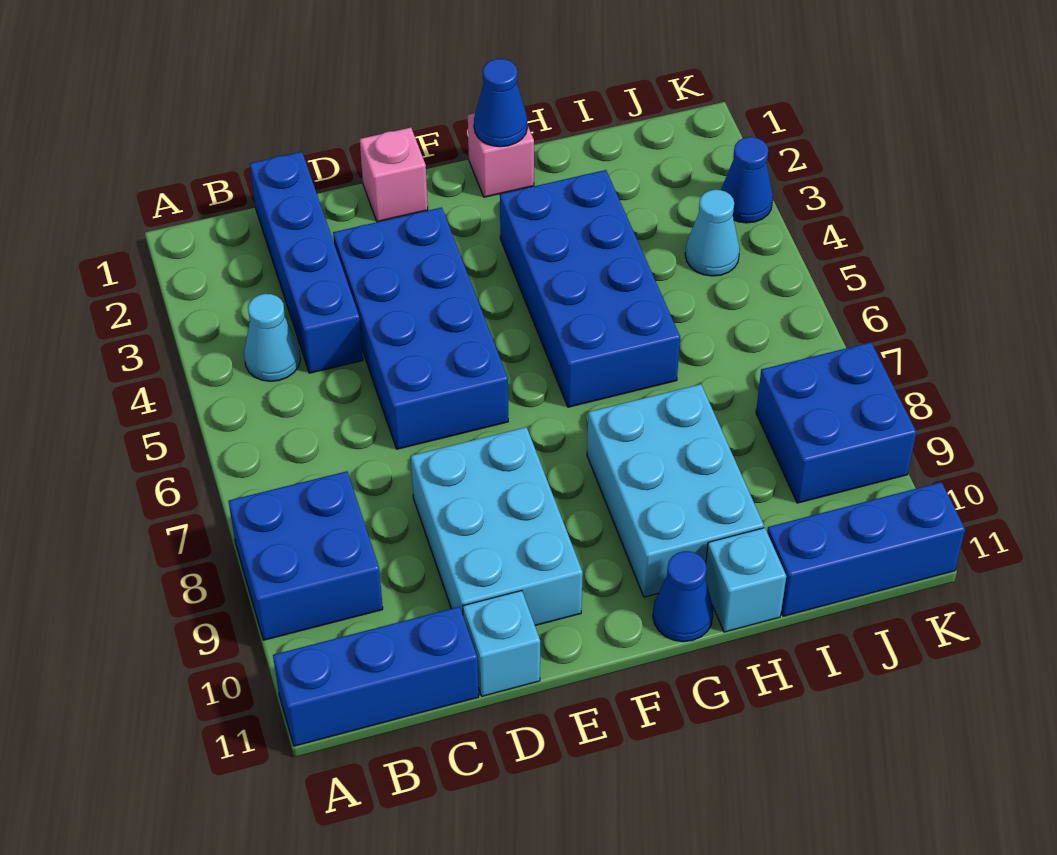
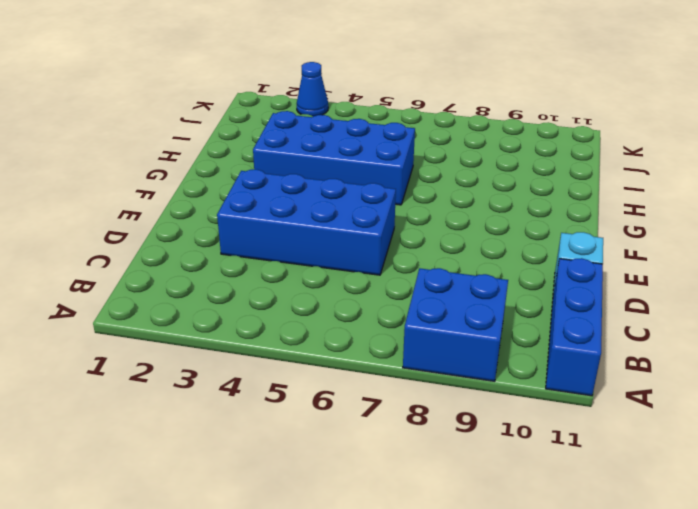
none -> cyan cone B4 level 1
none -> blue brick C1:C4 level 1
none -> cyan brick D8:E10 level 1

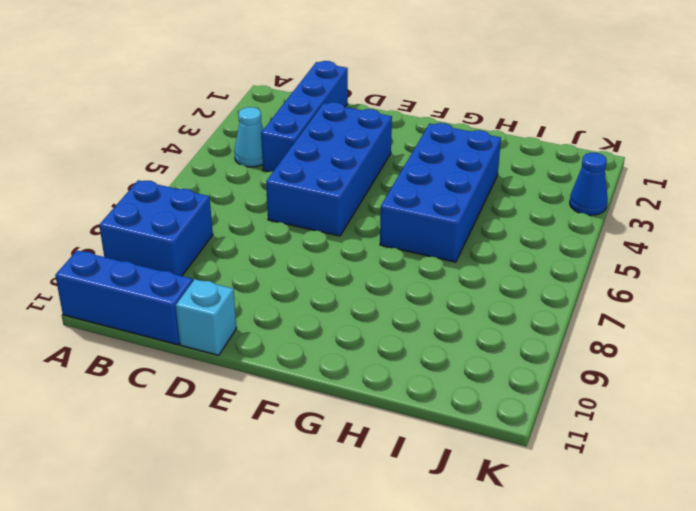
none -> cyan brick D8:E10 level 1
none -> pink brick E1 level 1
none -> pink brick G1 level 1

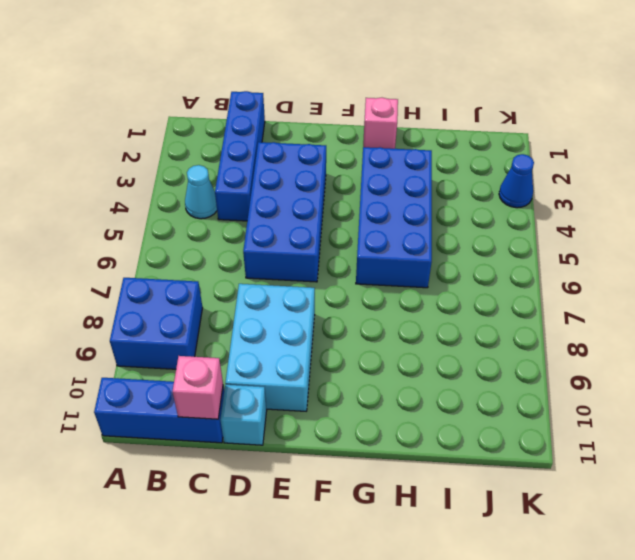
pink brick C11 level 2 -> pink brick E1 level 1
none -> cyan brick G8:H10 level 1
none -> blue cone G11 level 1
none -> cyan brick H11 level 1

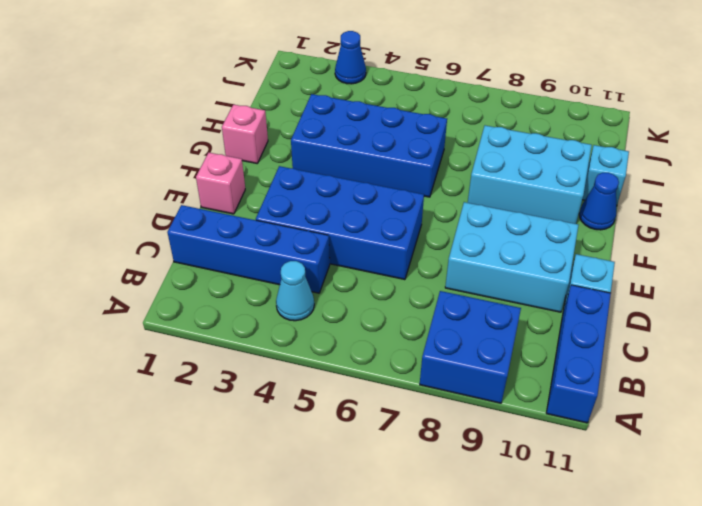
none -> blue brick I11:K11 level 1
none -> cyan cone J4 level 1
none -> blue brick J8:K9 level 1

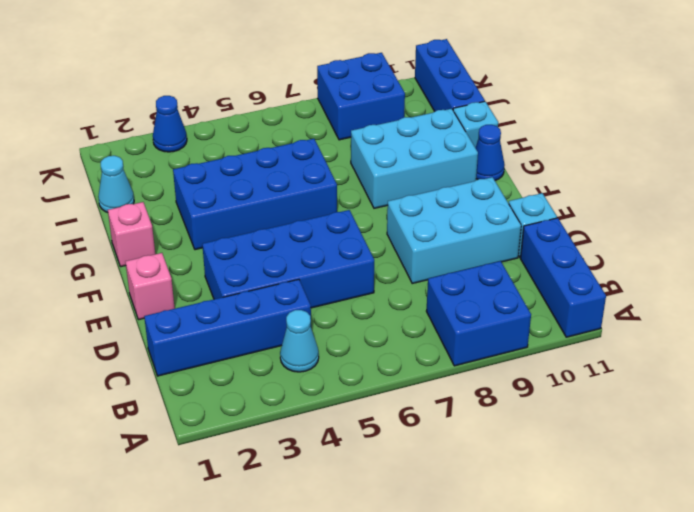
cyan cone I1 level 1 -> cyan cone J4 level 1
none -> blue cone G1 level 2

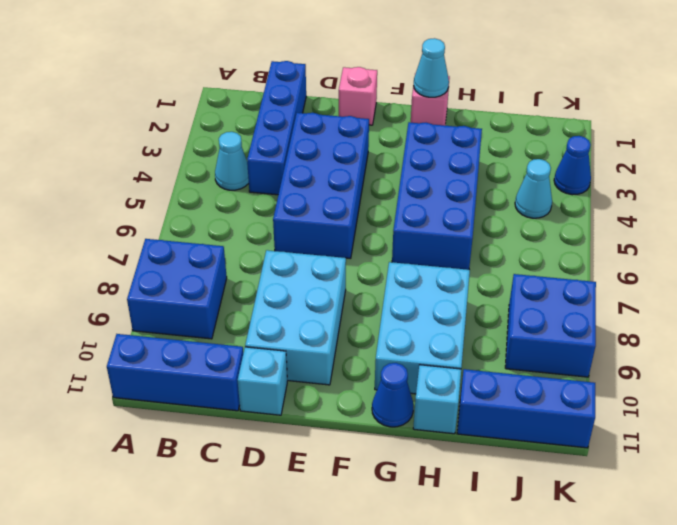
cyan cone G1 level 2 -> blue cone G1 level 2

